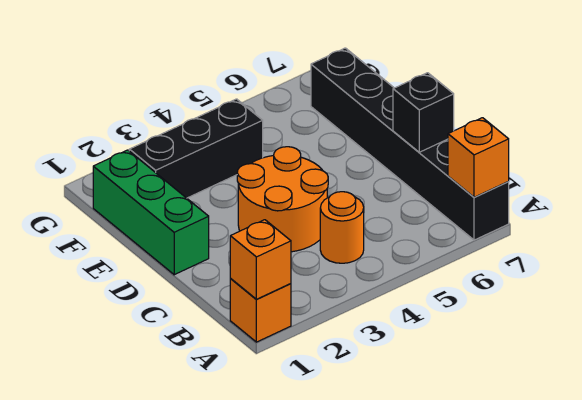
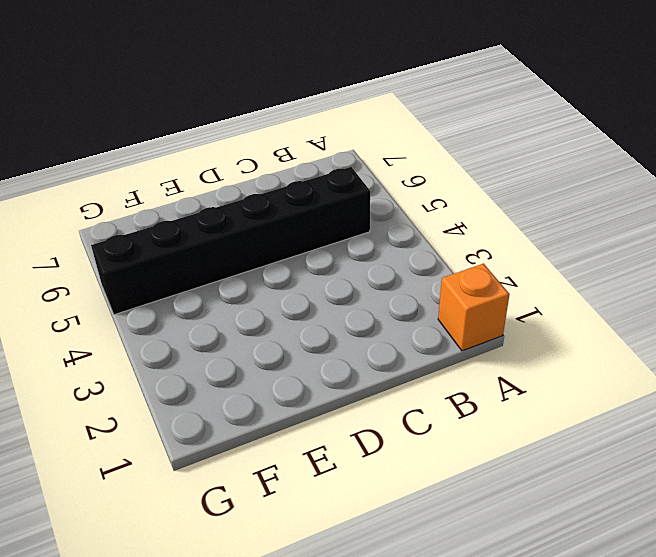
black brick B5:G5 level 1 -> black brick A7:F7 level 1
none -> orange round brick B4 level 1
none -> orange round brick C3:D4 level 1

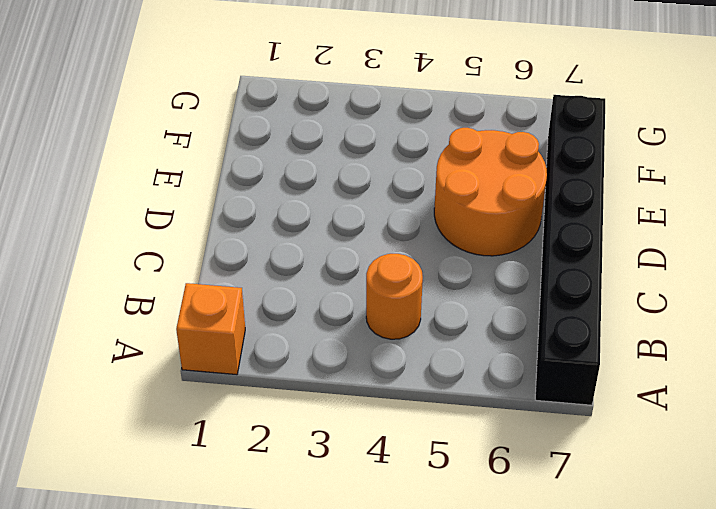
orange round brick D5:E6 level 1 -> orange round brick C3:D4 level 1
none -> green brick D1:F1 level 1
none -> black brick F2:F4 level 1

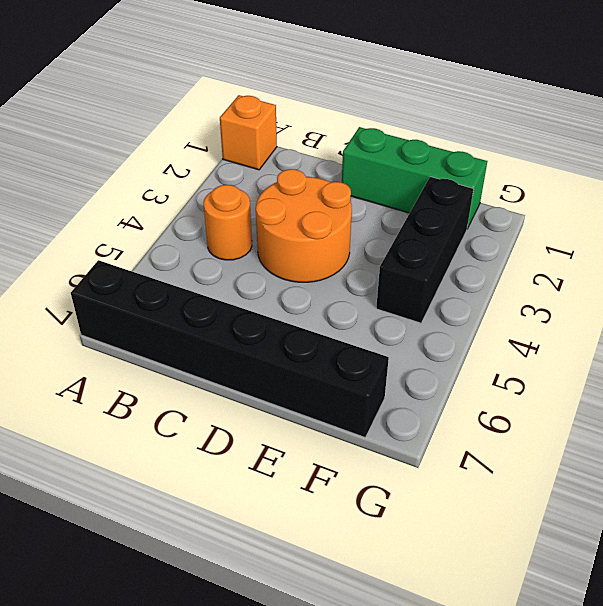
none -> orange brick A1 level 2
none -> orange brick A7 level 2

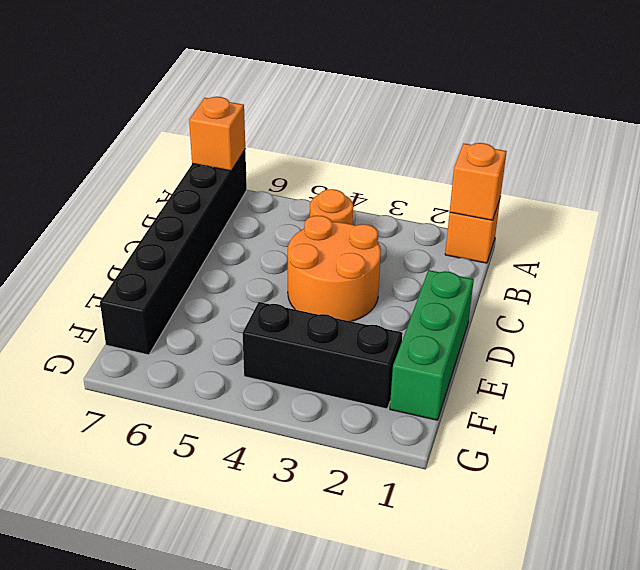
none -> black brick C7 level 2

